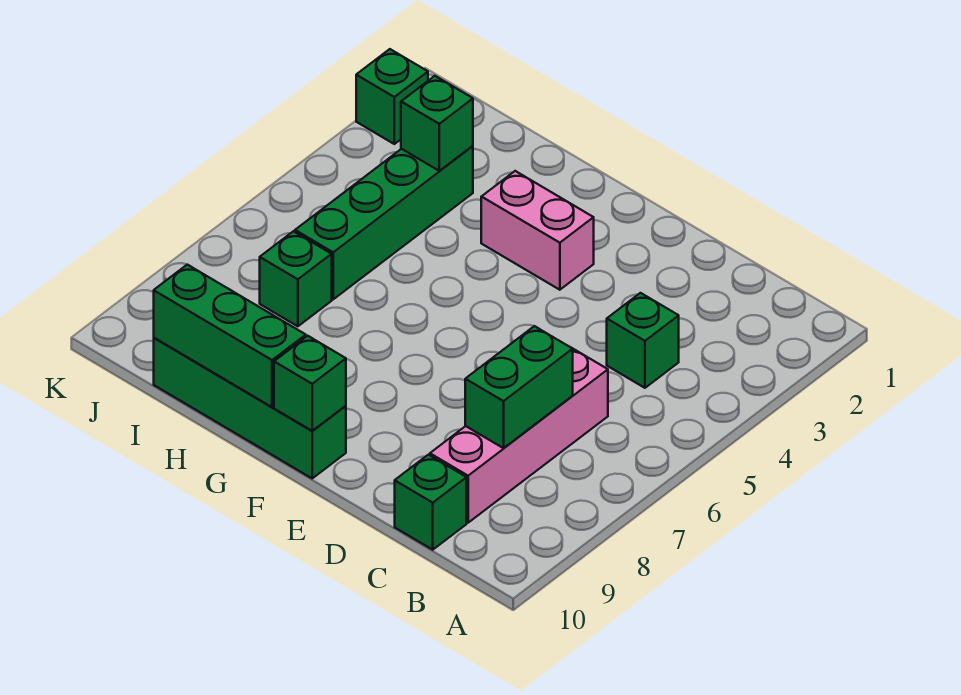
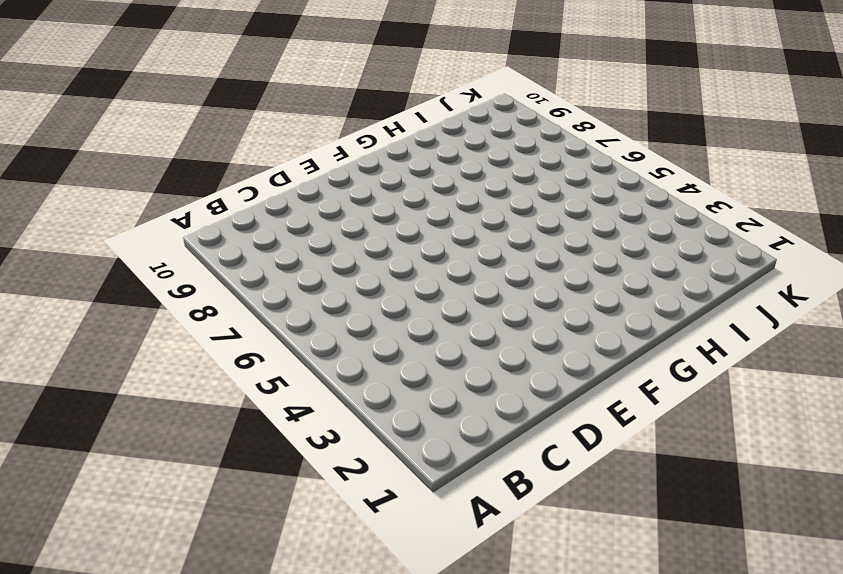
none -> green brick C4 level 1
none -> pink brick C6:C9 level 1
none -> green brick C10 level 1

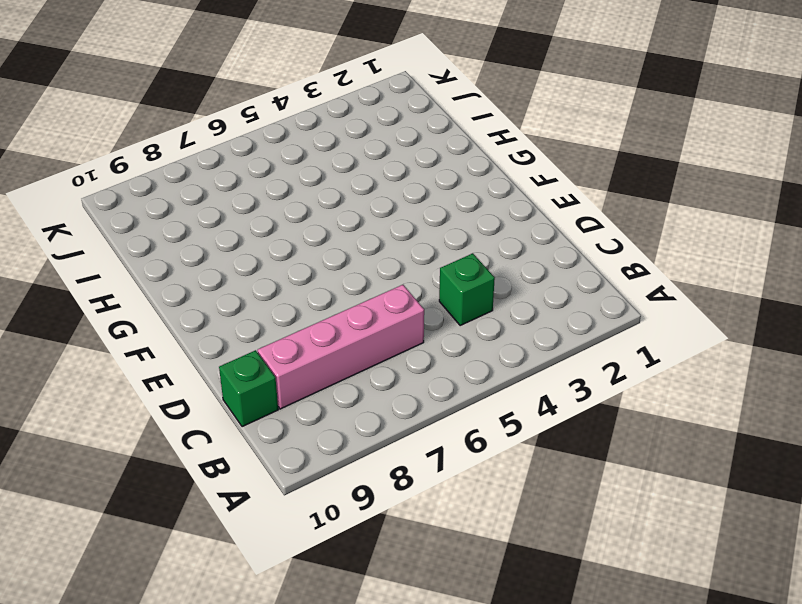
none -> pink brick F3:G3 level 1
none -> green brick F10:I10 level 1
none -> green brick I3:I6 level 1

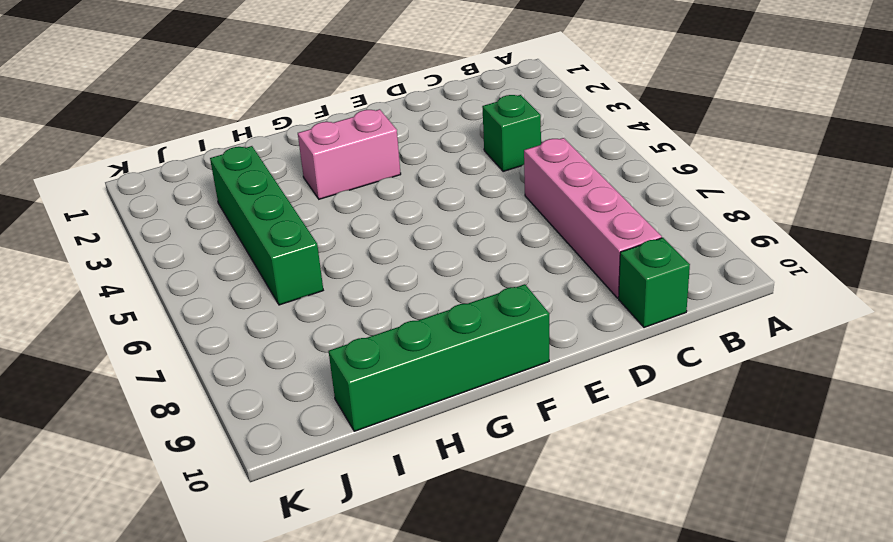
none -> green brick I7 level 1
none -> green brick K2 level 1
none -> green brick C7:C8 level 2

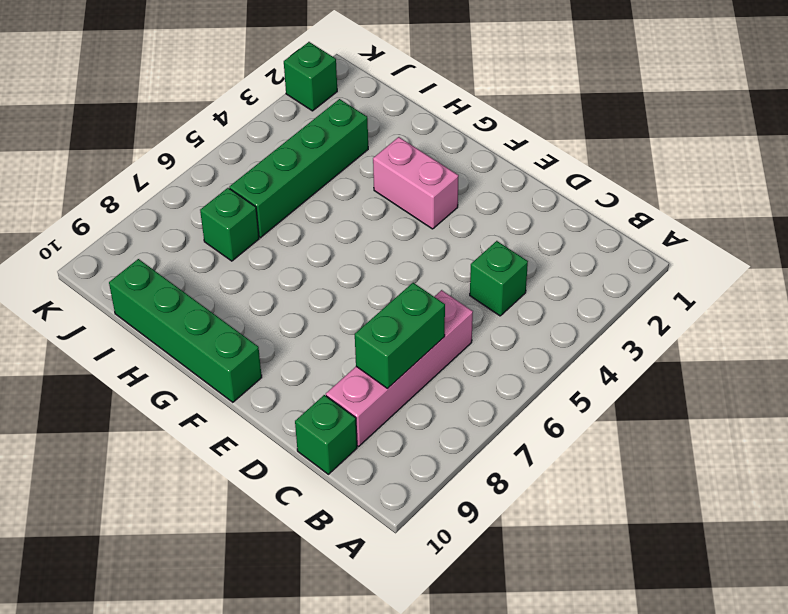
none -> green brick F10 level 2
none -> green brick G10:I10 level 2
none -> green brick I3 level 2

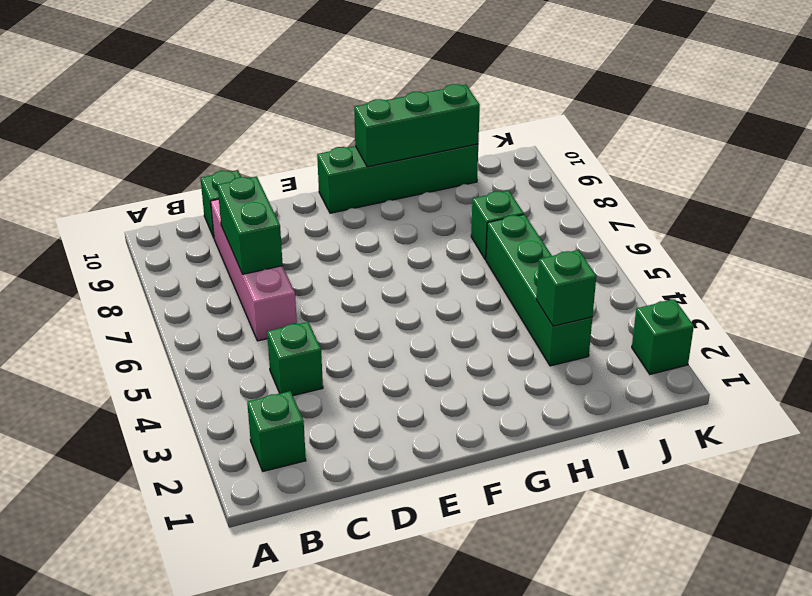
green brick B2 level 1 -> green brick F10 level 2
none -> pink brick F3:G3 level 1

